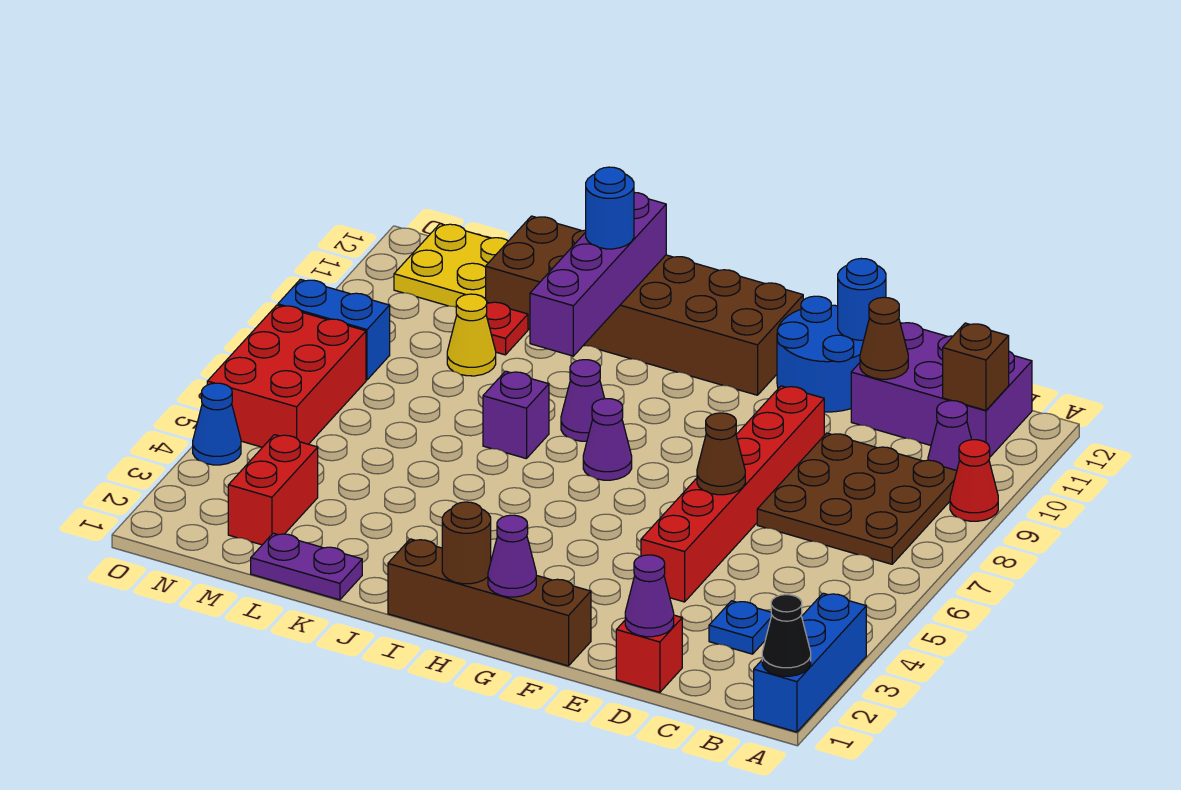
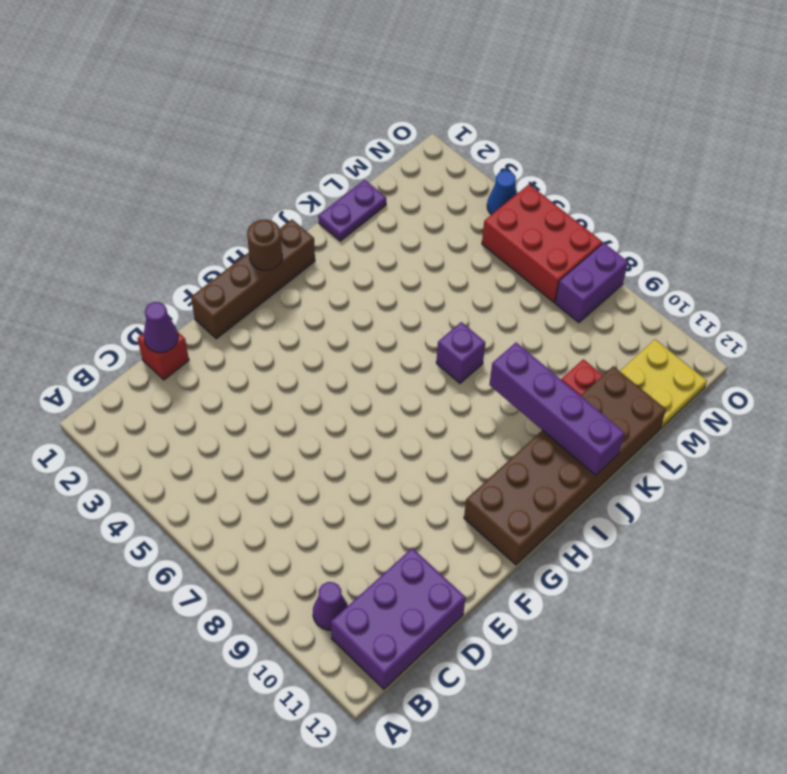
purple brick N8:O8 level 1 -> blue brick N8:O8 level 1
none -> blue brick A1:A3 level 1
none -> red cone A9 level 1
none -> brown plate B7:D9 level 1
none -> blue plate C3 level 1

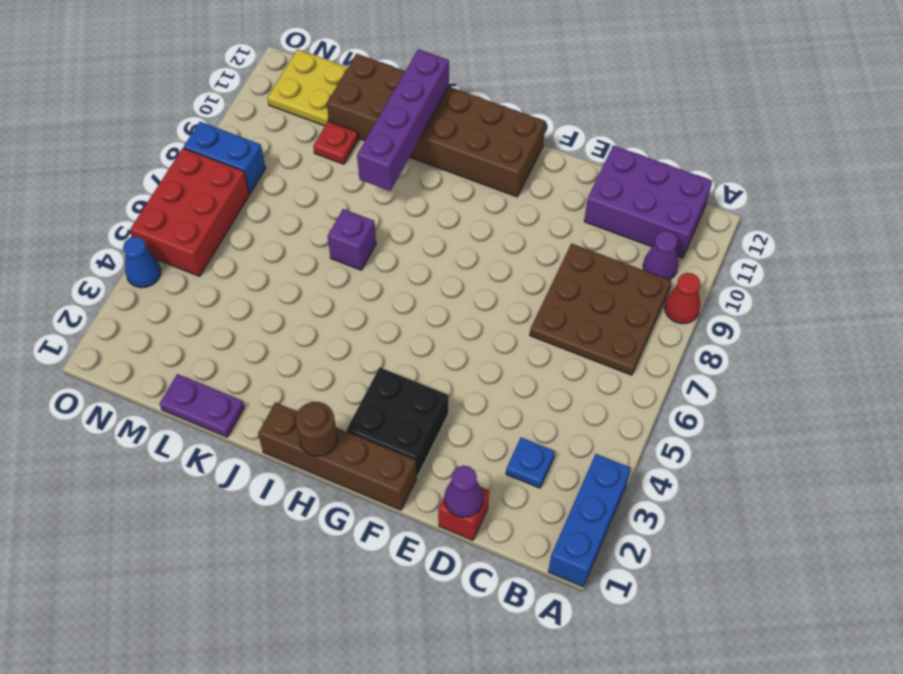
black brick F2:G3 level 1 -> none
none -> red brick E4:E9 level 1
none -> blue round brick E11:F12 level 1
none -> purple cone H7 level 1
none -> purple cone I8 level 1

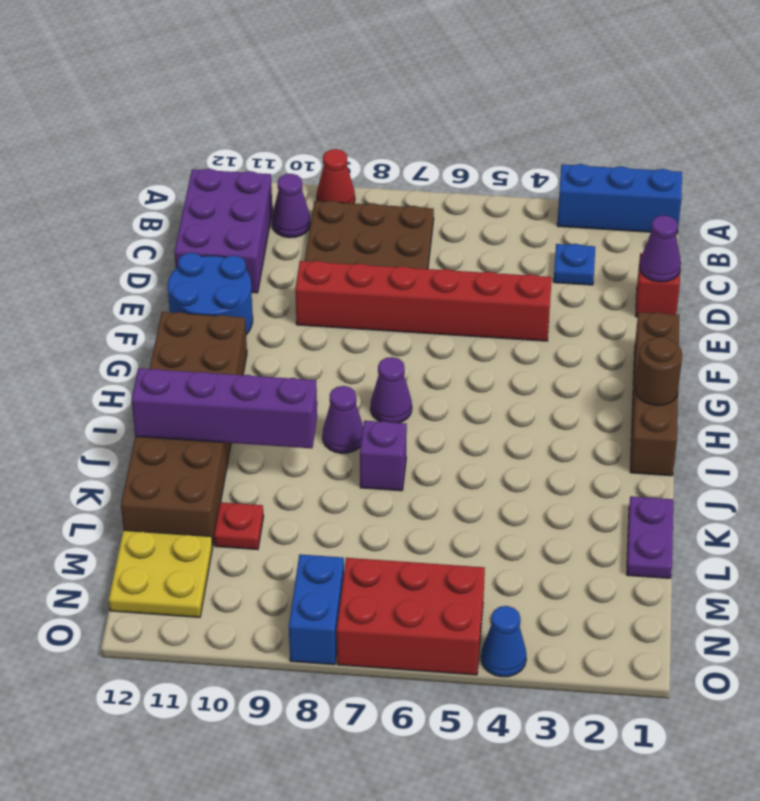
none -> yellow cone L9 level 1
none -> red brick M2:M3 level 1
none -> black cone A1 level 2
none -> brown brick B11 level 2

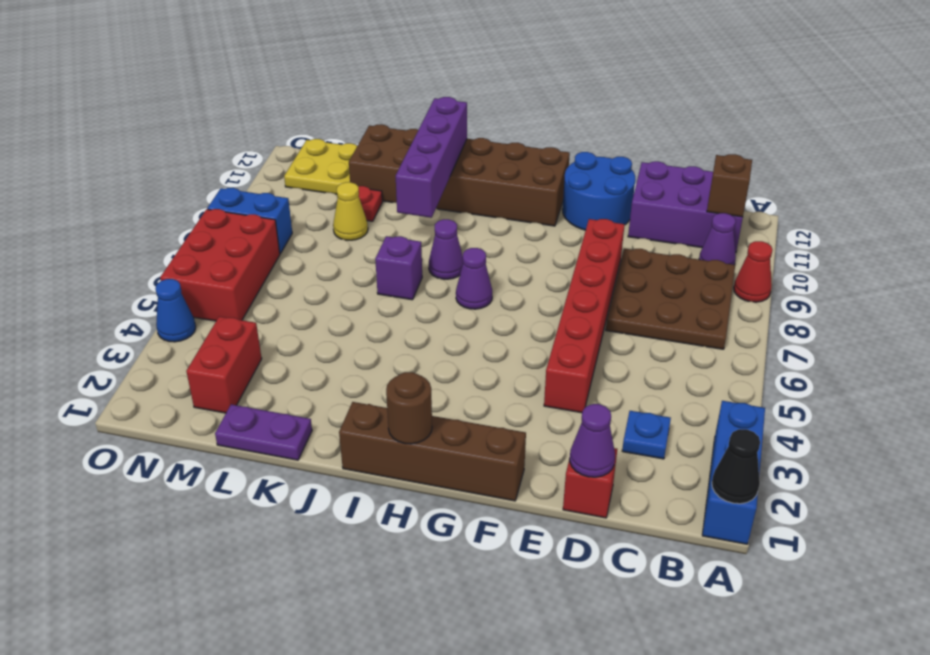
none -> brown cone D11 level 2
none -> brown cone E6 level 2
none -> blue round brick E12 level 2
none -> purple cone G1 level 2

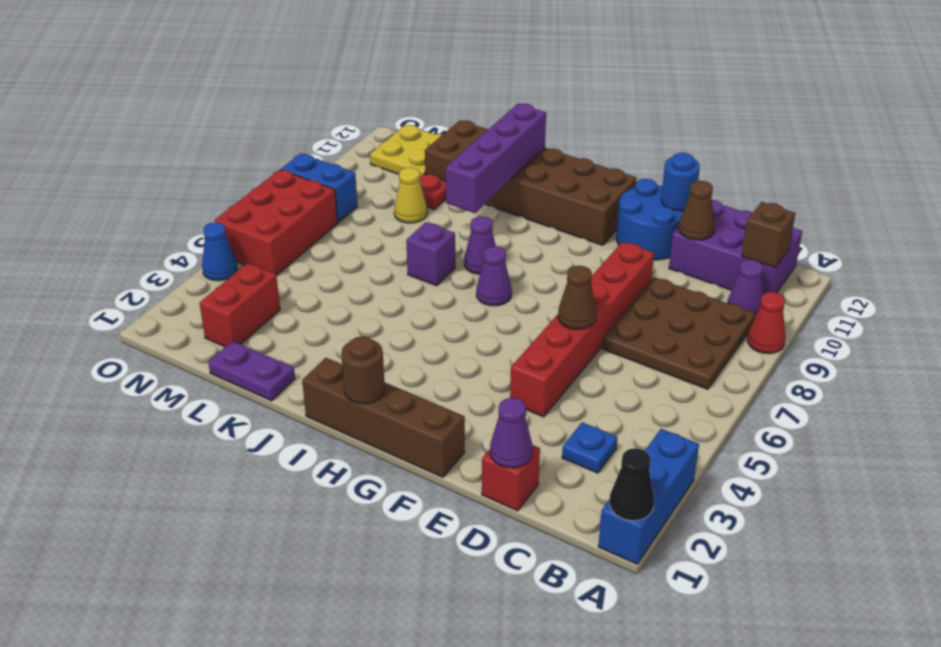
none -> purple cone G1 level 2
none -> blue round brick J11 level 3

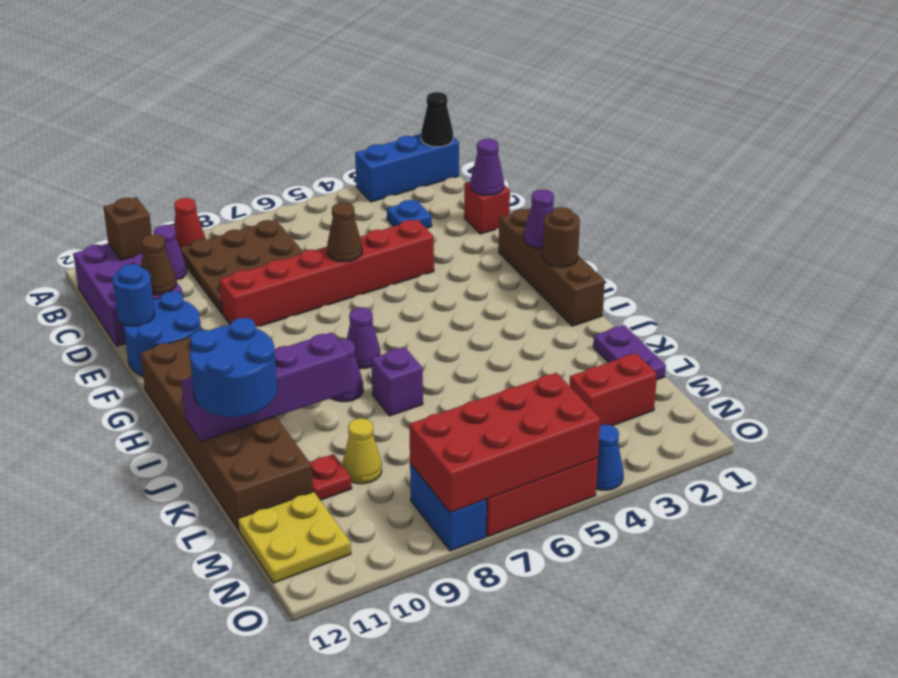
blue round brick J11:K12 level 3 -> blue round brick J11 level 3
red brick N5:O8 level 2 -> none

